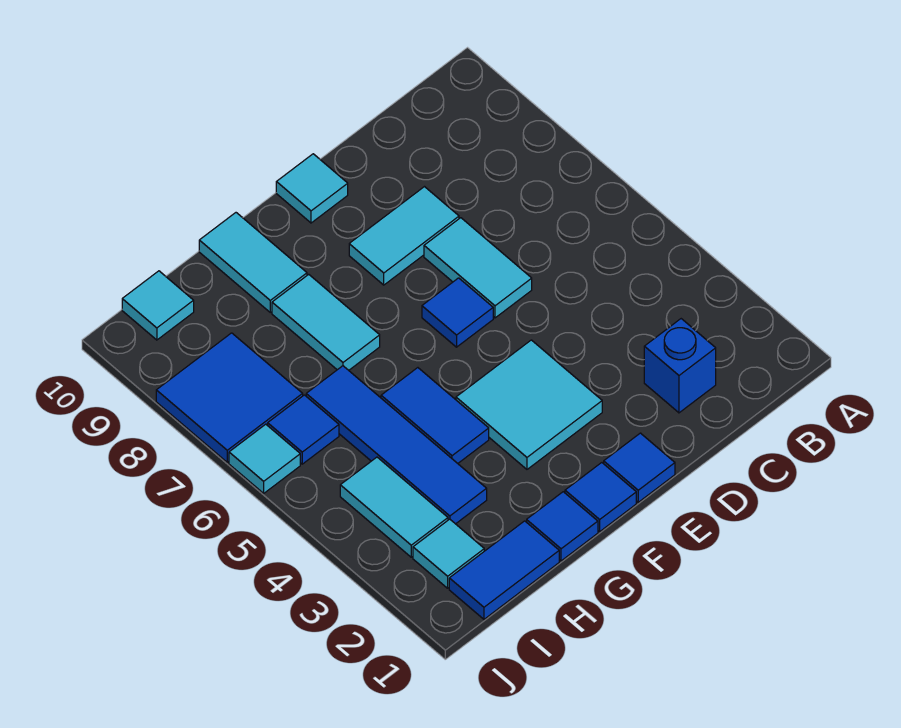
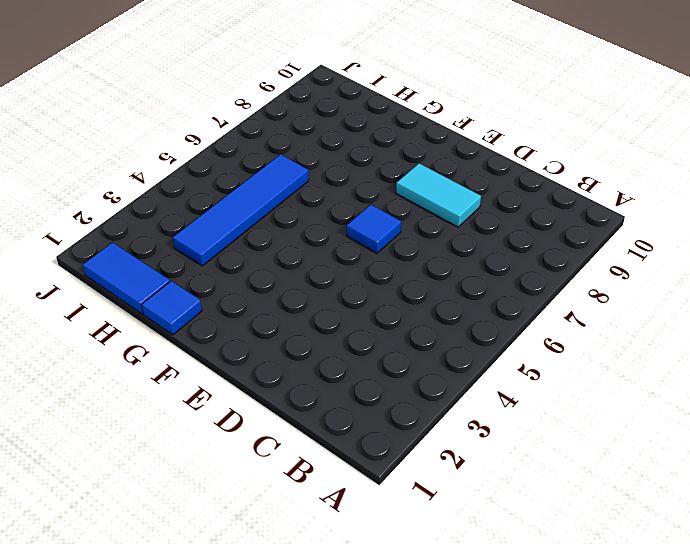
none -> blue brick C2 level 1
none -> cyan tile D6:D7 level 1
none -> blue tile E1 level 1

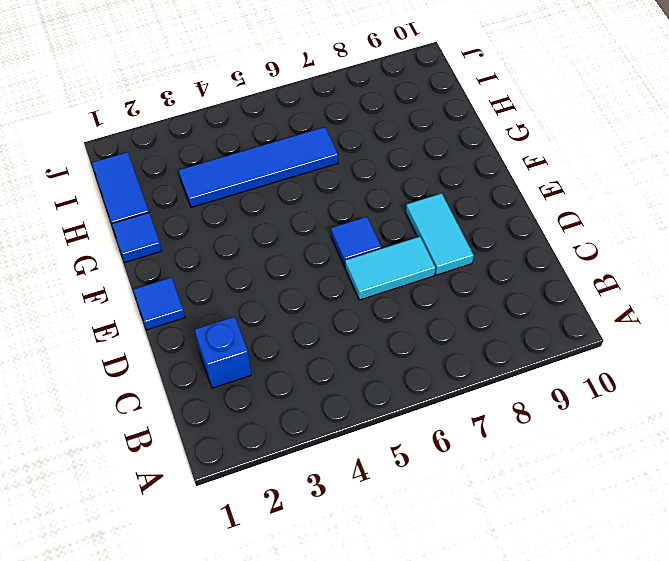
none -> cyan tile E3:F4 level 1
none -> cyan tile E10 level 1
none -> blue tile F1 level 1

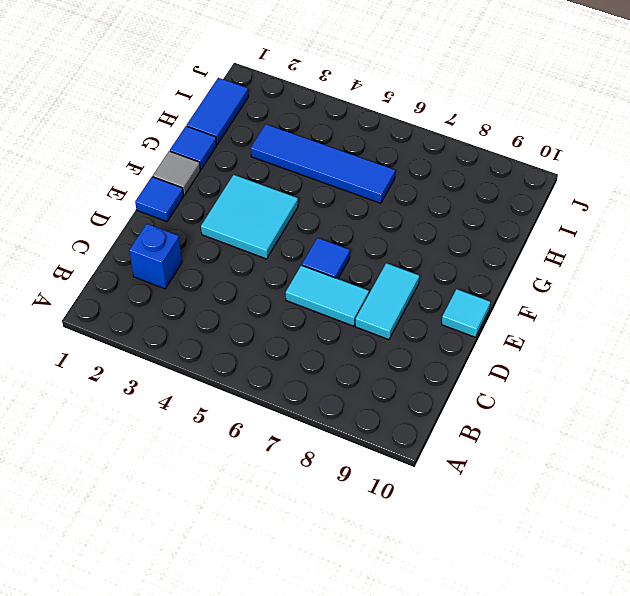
grey tile F1 level 1 -> blue tile F1 level 1
none -> blue tile G4:G5 level 1
none -> cyan tile G7:G8 level 1
none -> cyan tile G9:G10 level 1

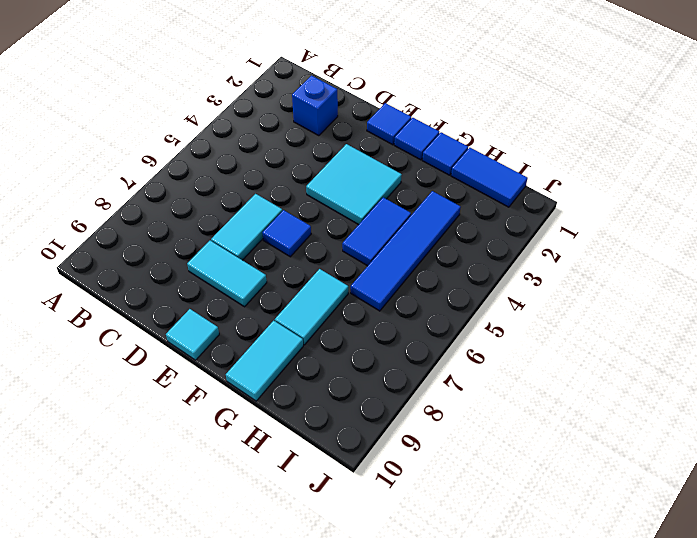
none -> cyan tile I2 level 1
none -> cyan tile I3:I4 level 1
none -> blue tile I6 level 1

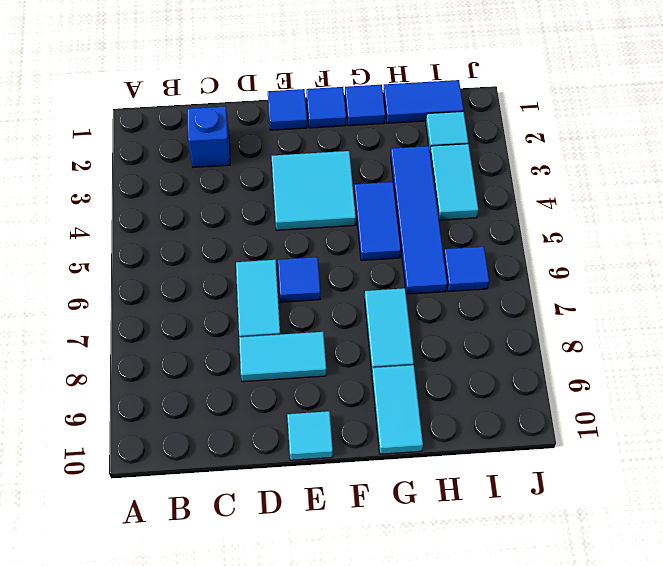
none -> blue tile I7:J8 level 1
none -> cyan tile I10 level 1
none -> cyan tile J6 level 1

